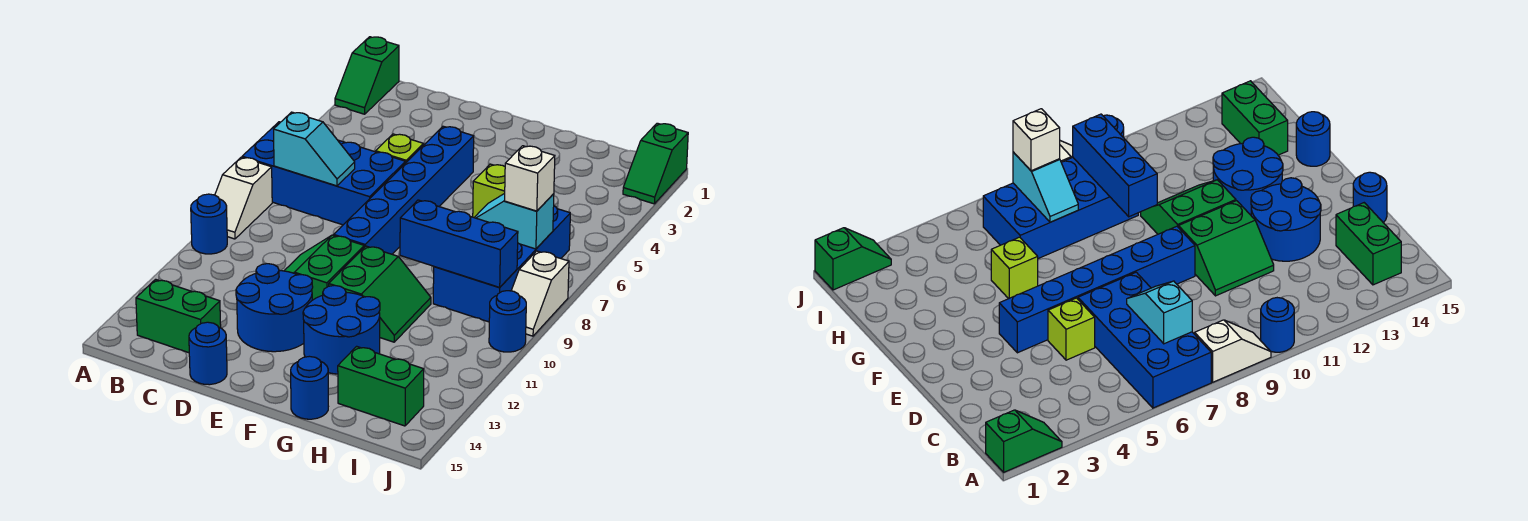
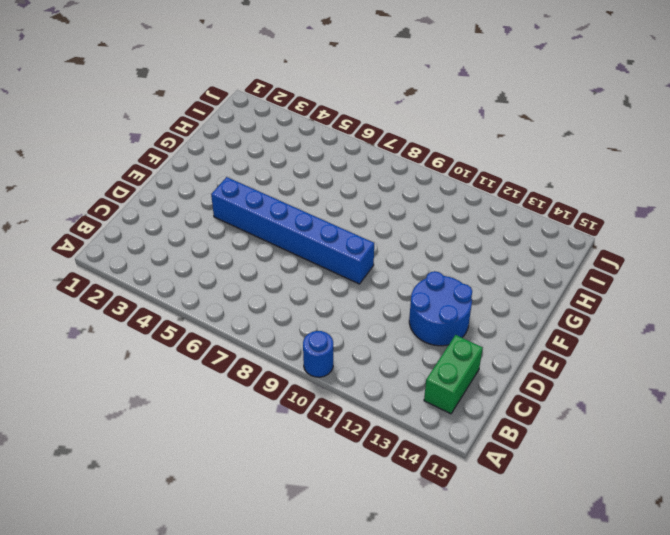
none -> green slope A1:A2 level 1 top 1
none -> blue brick A6:D7 level 1
none -> white slope A8:A9 level 1 top 8

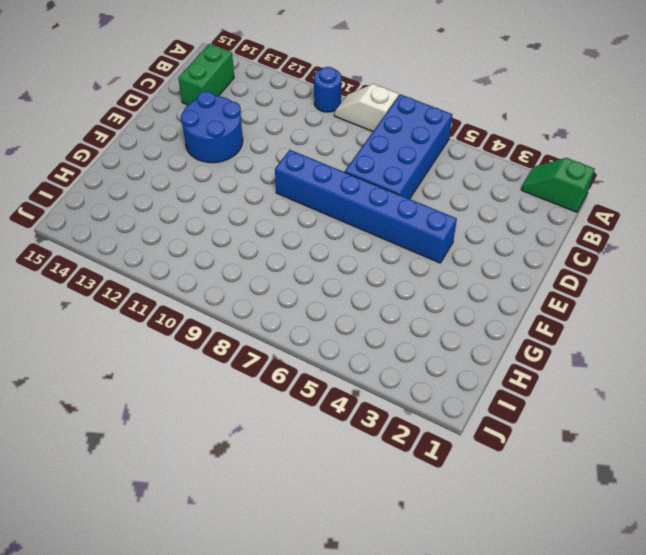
none -> lime brick D5 level 1
none -> green slope D10:E11 level 1 top E
none -> blue round brick D15 level 1

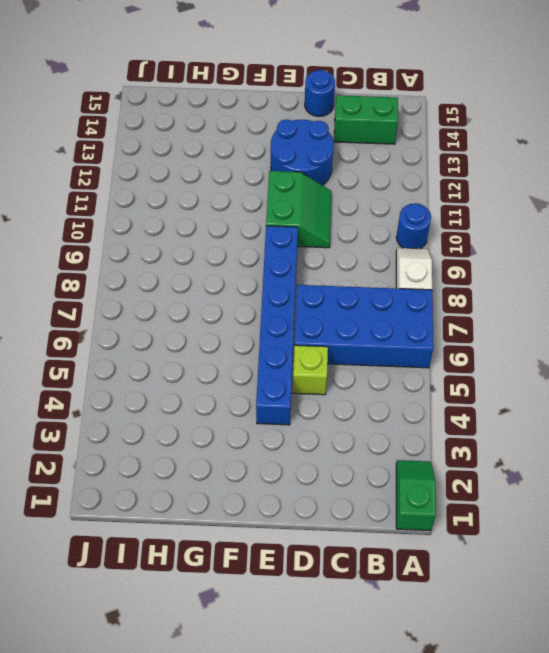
none -> green slope F10:G11 level 1 top F
none -> blue round brick F12:G13 level 1
none -> lime brick G5 level 1

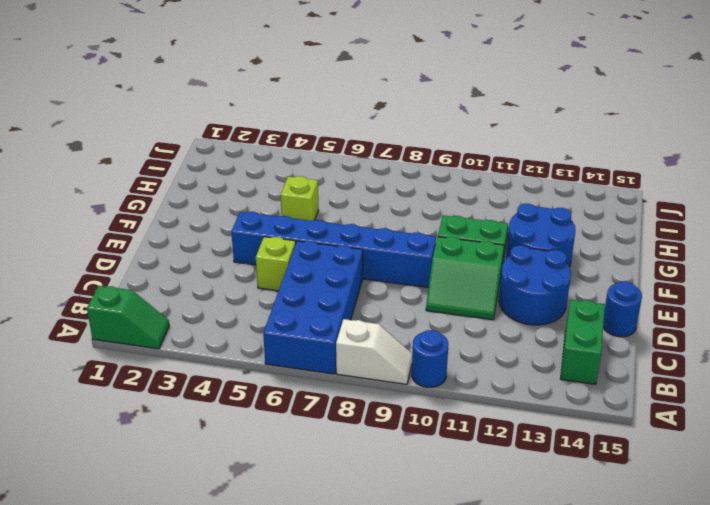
none -> blue round brick G15 level 1
none -> blue brick H6:I9 level 1
none -> green brick H14:I14 level 1

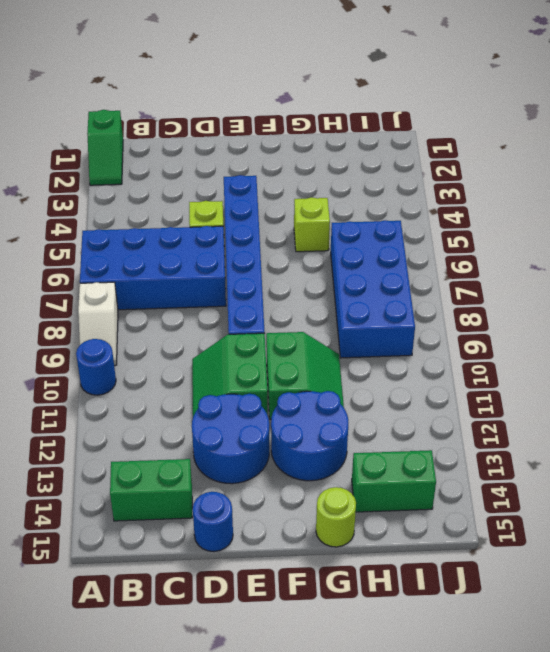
lime round brick G15 level 1 -> blue round brick G15 level 1
none -> green slope J1:J2 level 1 top 1
none -> white slope J8:J9 level 1 top 8
none -> blue round brick J10 level 1

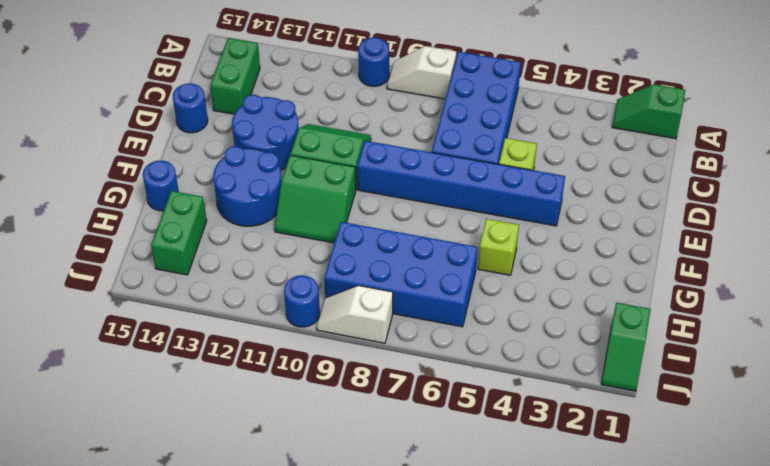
green slope I1:J1 level 1 top I -> green slope J1:J2 level 1 top 1
none -> cyan slope B7:C7 level 2 top B
none -> blue brick G9:I9 level 2
none -> cyan slope H7:I7 level 2 top I

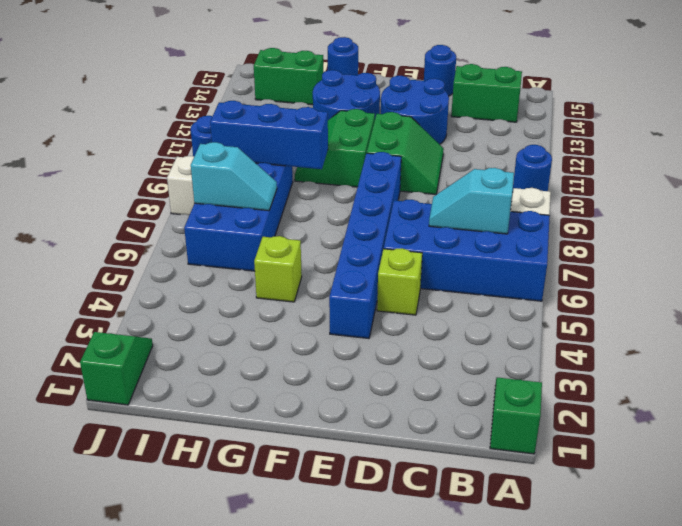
none -> white brick I7 level 3

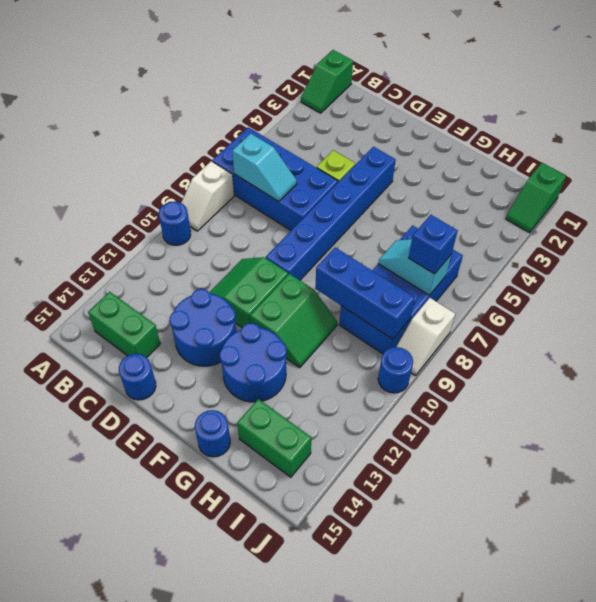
blue brick I7 level 3 -> white brick I7 level 3
none -> lime brick G5 level 1

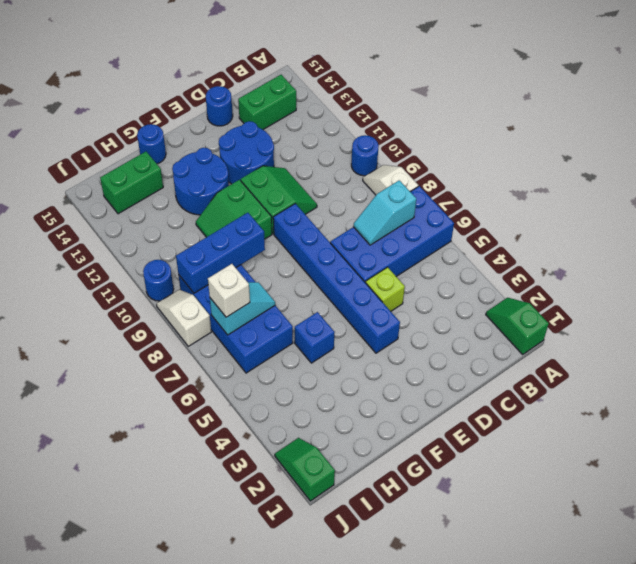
blue brick G5 level 1 -> lime brick G5 level 1

